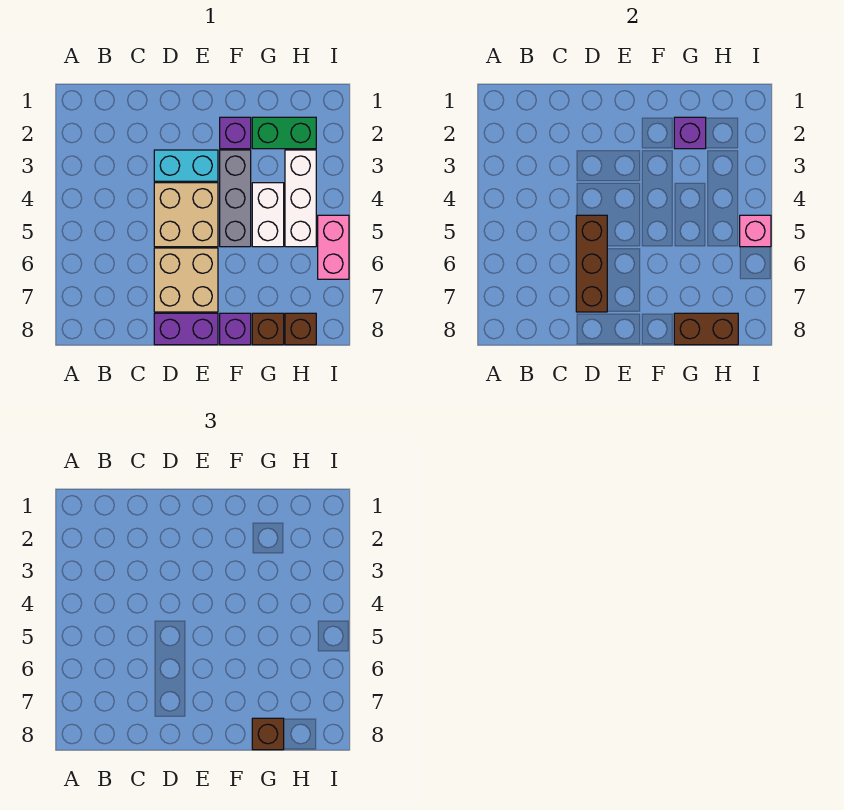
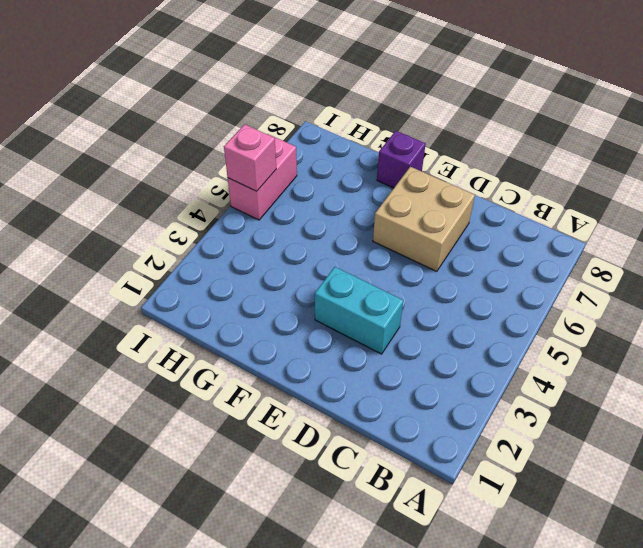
none -> tan brick D4:E5 level 1
none -> purple brick D8:E8 level 1
none -> purple brick F2 level 1

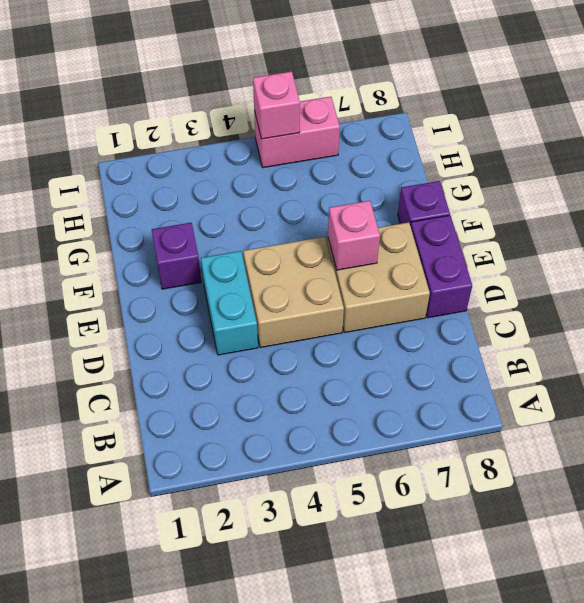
pink brick E6 level 2 -> none
none -> grey brick F3:F5 level 1
none -> green brick G2:H2 level 1
none -> white brick G4:G5 level 1

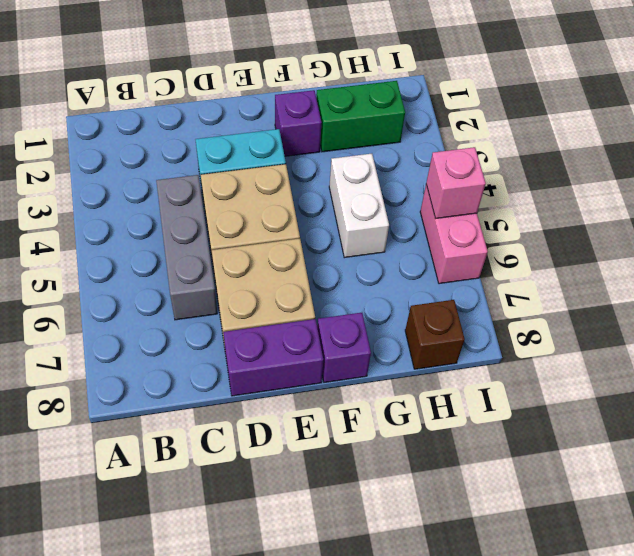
grey brick C4:C6 level 1 -> grey brick F3:F5 level 1
none -> brown brick G8 level 1
none -> white brick H3:H5 level 1
none -> brown brick D5:D7 level 2

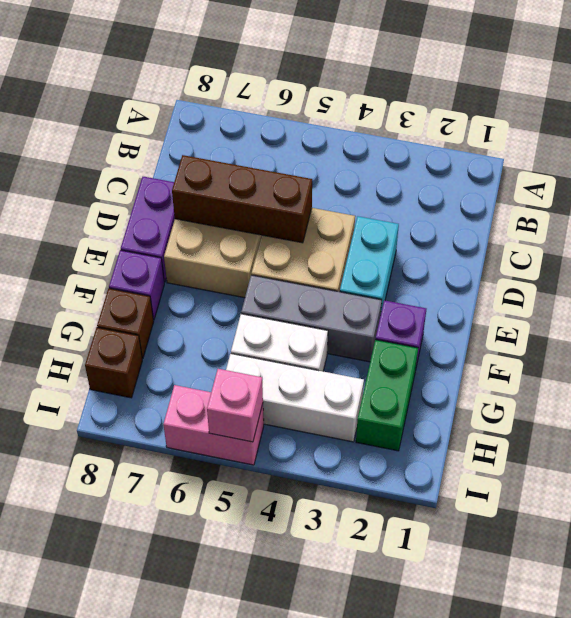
none -> purple brick G2 level 2
none -> brown brick G8:H8 level 2
none -> brown brick G8 level 3

